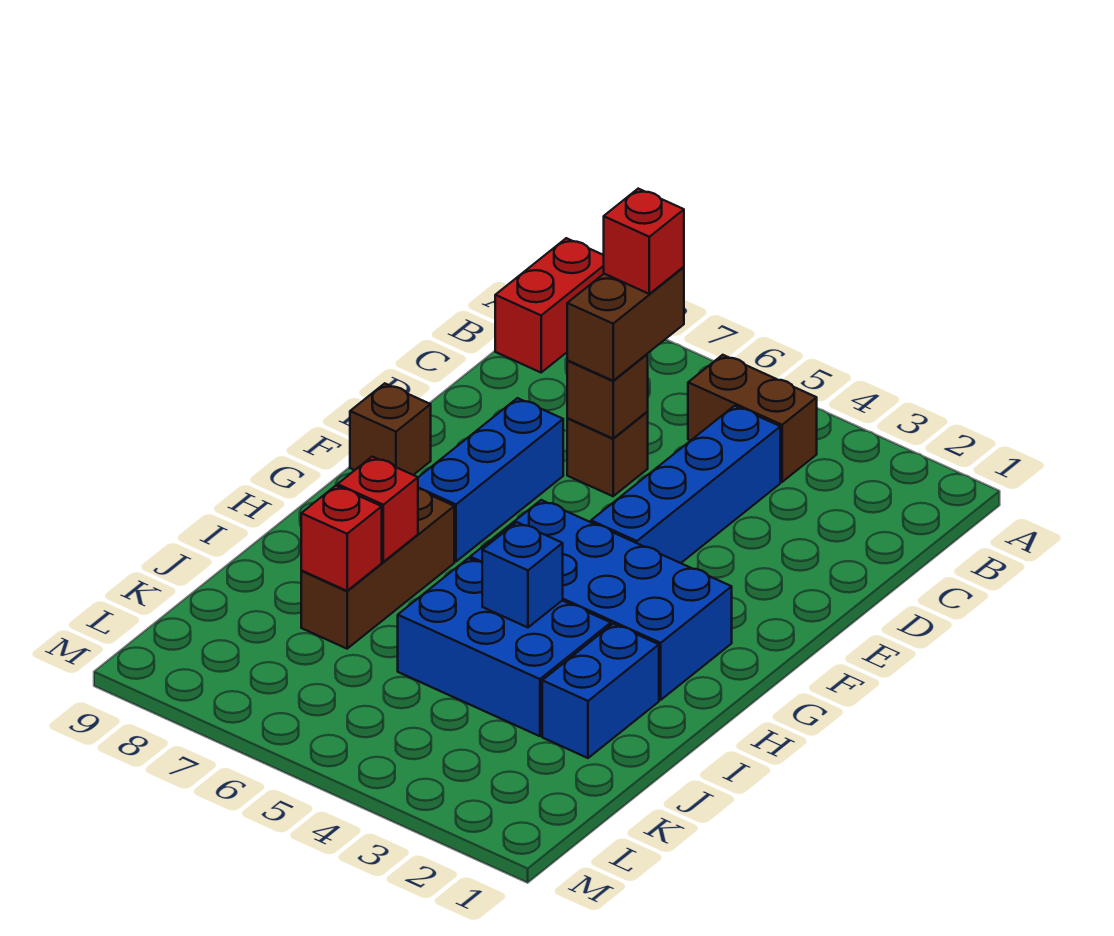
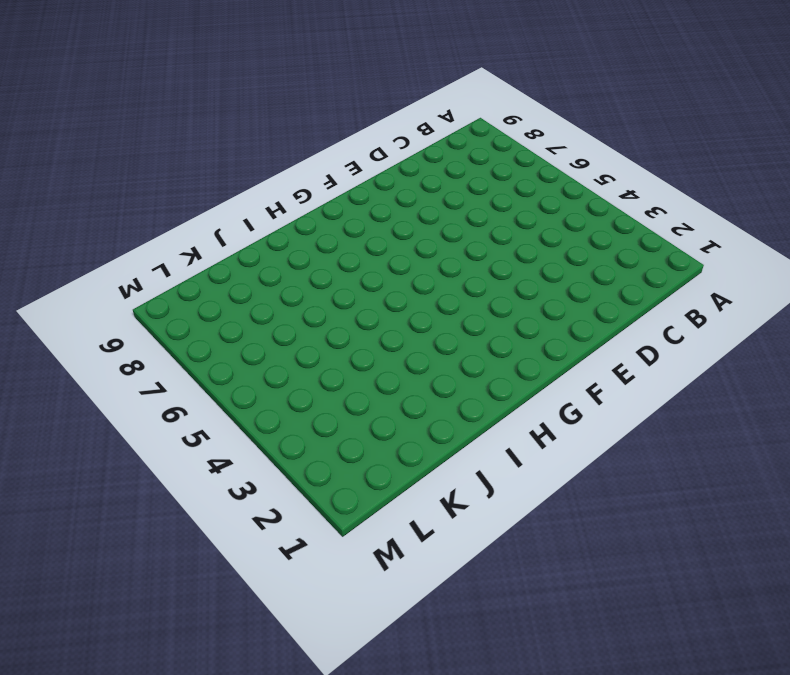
none -> red brick A9:B9 level 1
none -> brown brick B4:B5 level 1
none -> blue brick C4:F4 level 1

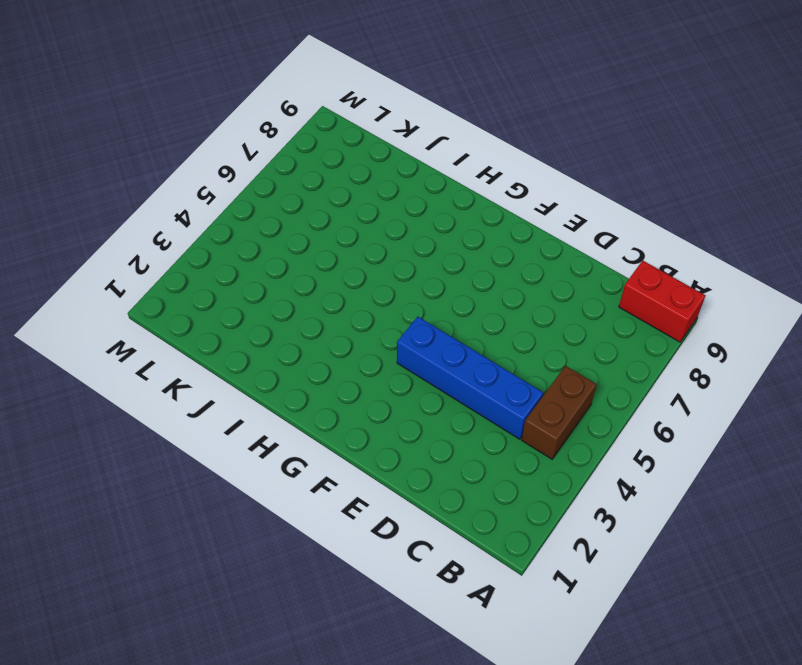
none -> brown brick D6 level 1
none -> blue brick E7:G7 level 1
none -> brown brick F9 level 1

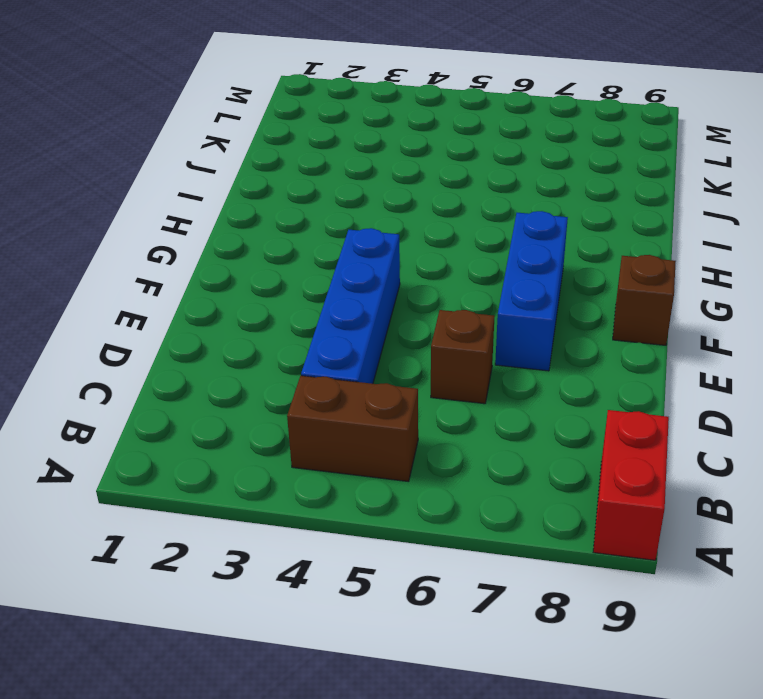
none -> blue brick G2:H5 level 1
none -> brown brick H7:J7 level 1
none -> blue brick I2:J2 level 1

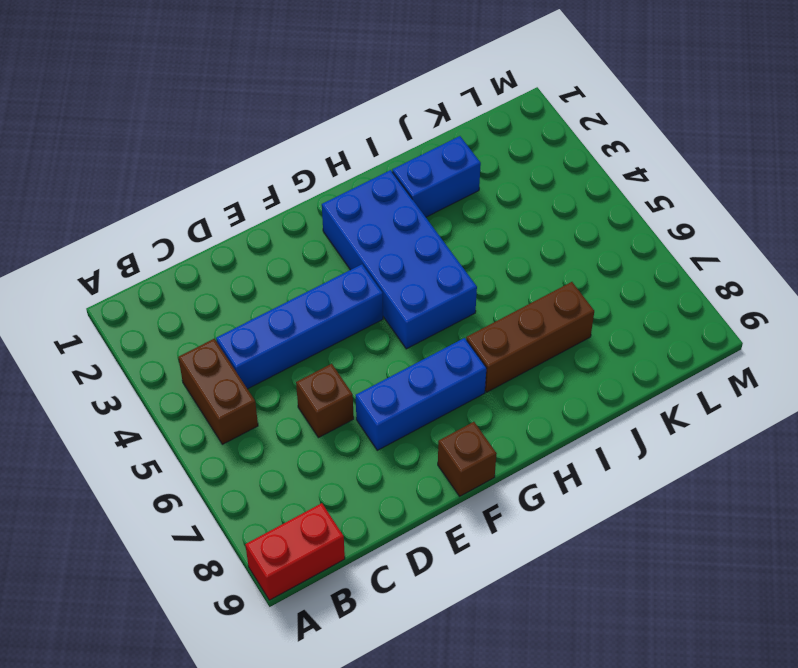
none -> blue brick I3:J5 level 1
none -> brown brick D6 level 2
none -> blue brick I4 level 2

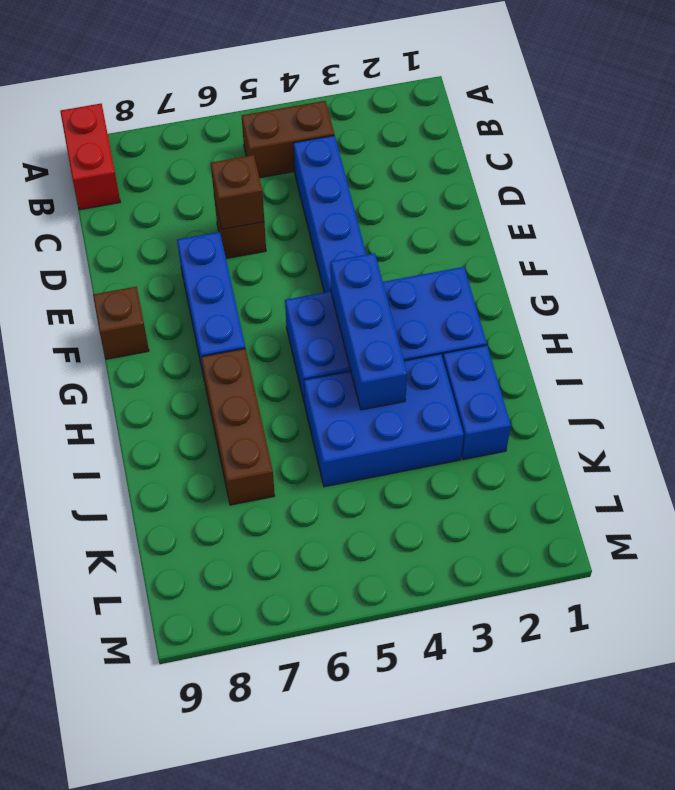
blue brick G4:I4 level 2 -> blue brick I4 level 2
none -> red brick I7 level 2
none -> red brick J7 level 2
none -> brown brick C6:D6 level 3

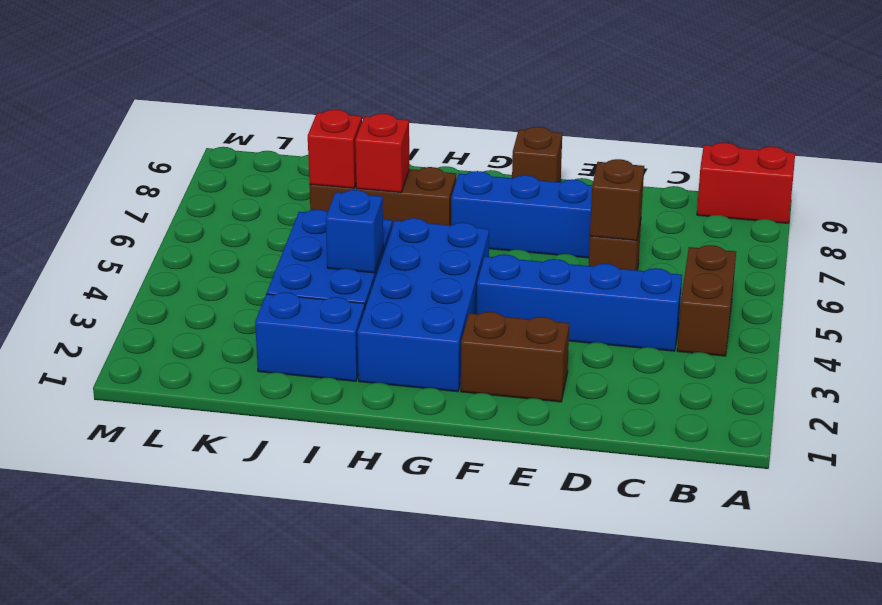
brown brick E2:F2 level 1 -> brown brick C6:D6 level 3
none -> red brick C6 level 4

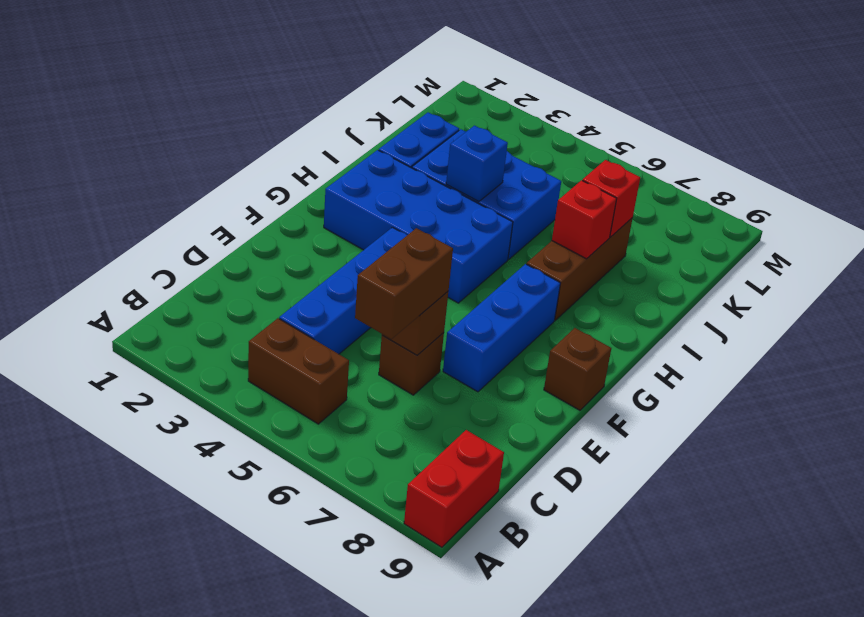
none -> red brick C6 level 4

